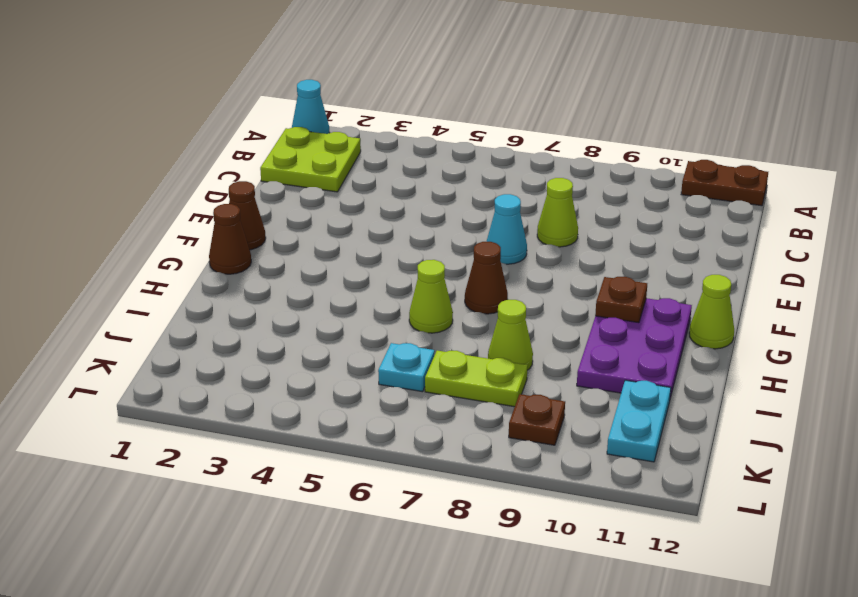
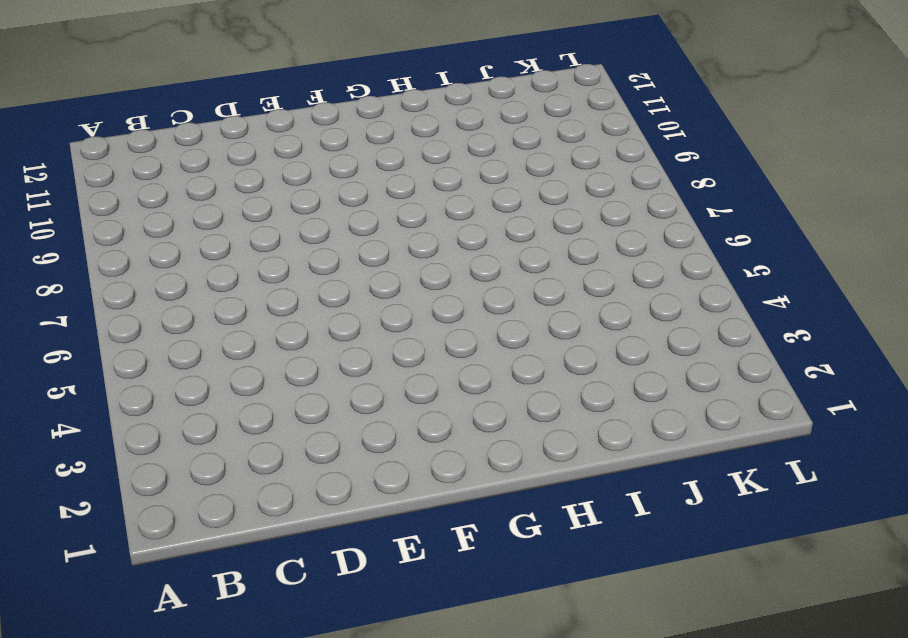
none -> cyan cone A1 level 1
none -> brown plate A11:A12 level 1
none -> lime plate B1:C2 level 1

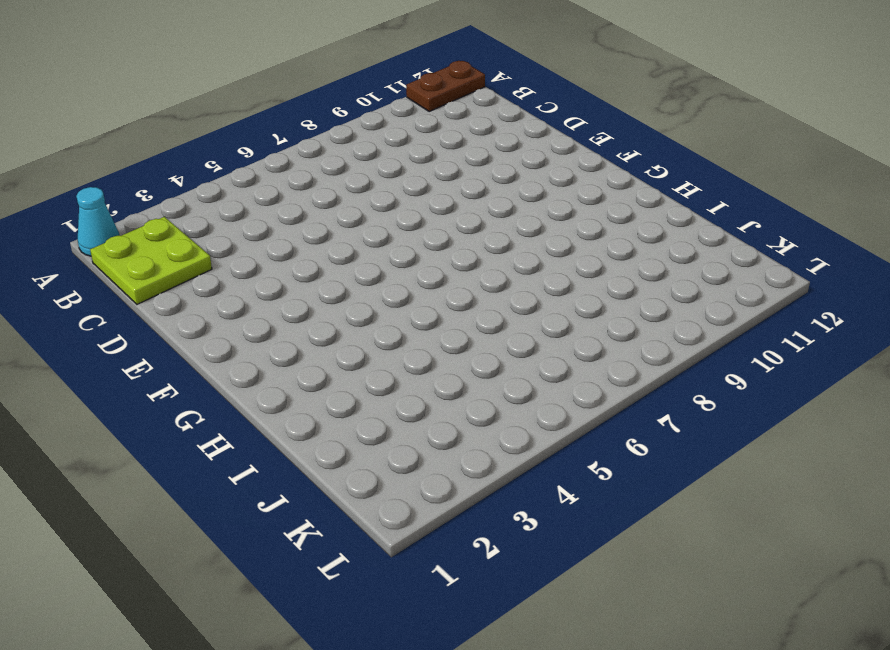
none -> lime cone D8 level 1
none -> cyan cone E7 level 1
none -> brown cone F1 level 1

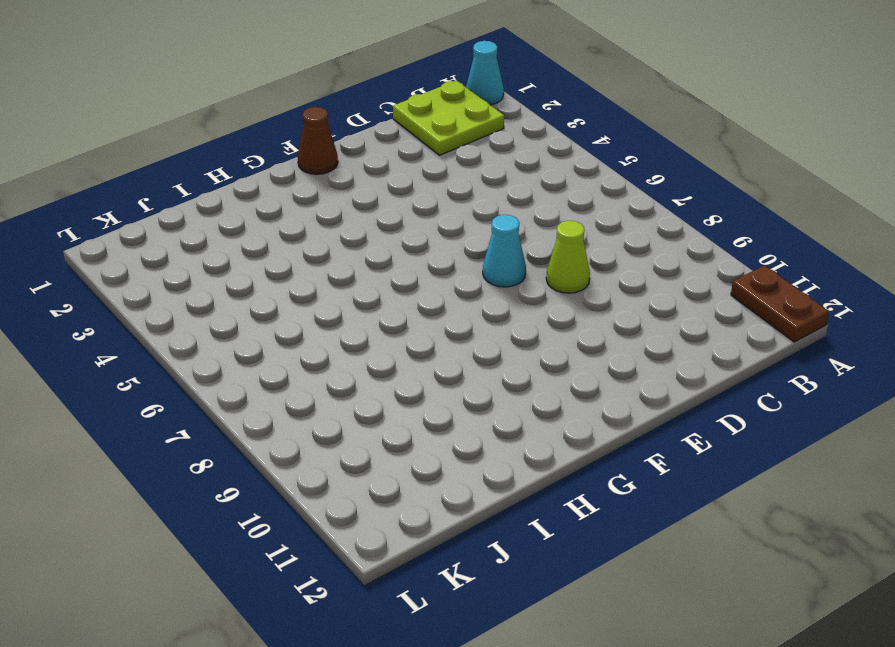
none -> brown cone G1 level 1
none -> brown cone G7 level 1
none -> purple plate G10:I11 level 1

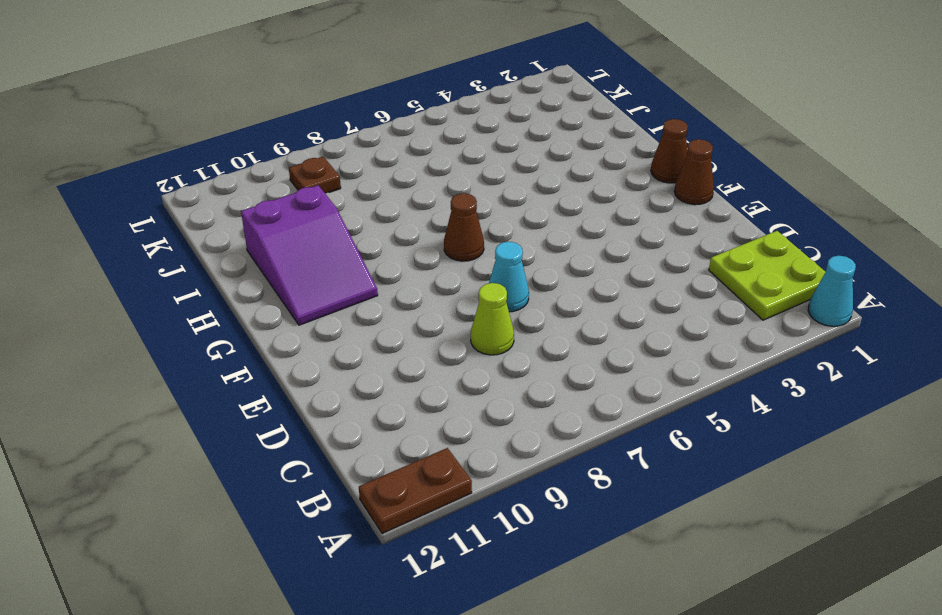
purple slope G10:I11 level 1 top I -> purple plate G10:I11 level 1
none -> lime cone G12 level 1
none -> lime cone H6 level 1
none -> lime cone I8 level 1

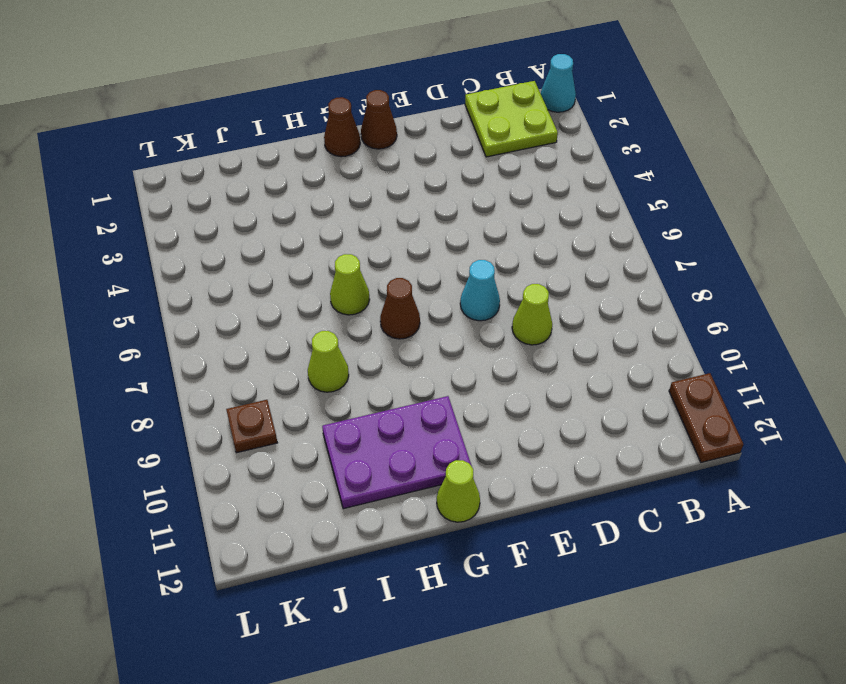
none -> cyan plate J6 level 1
none -> lime plate J7:J8 level 1
none -> cyan plate J11:K11 level 1

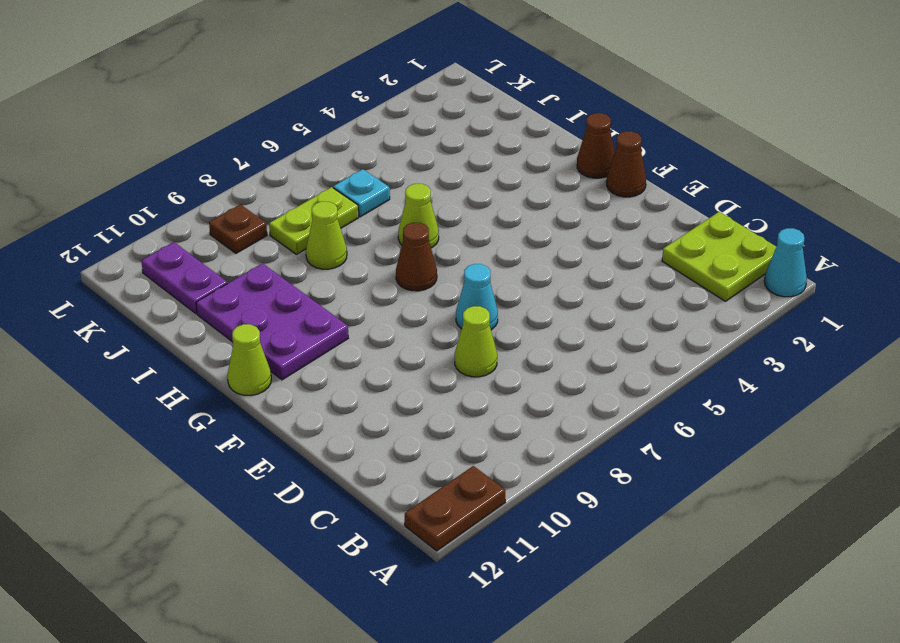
purple plate J11:K11 level 1 -> cyan plate J11:K11 level 1
none -> brown plate G10 level 2

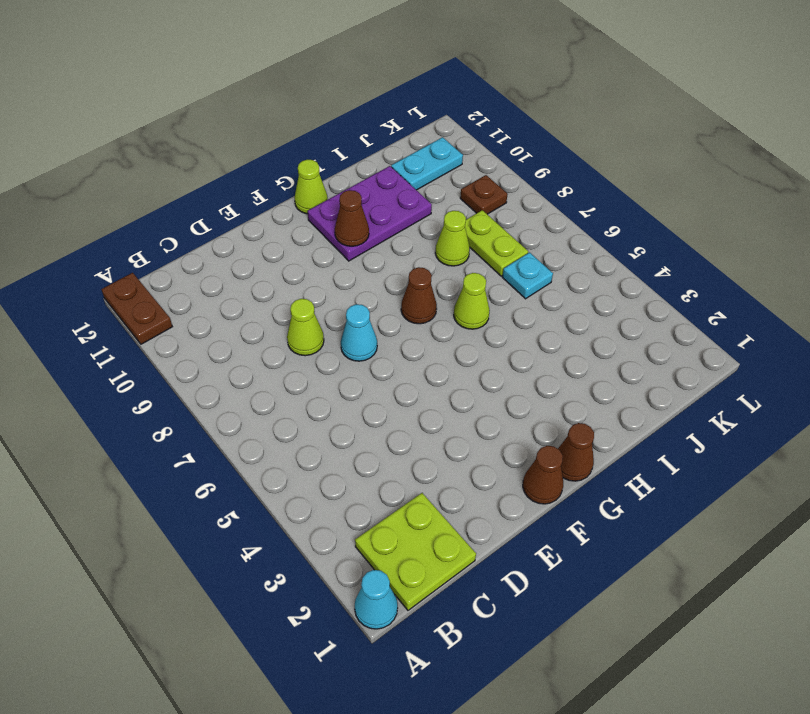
brown cone G10 level 2 -> brown plate G10 level 2

